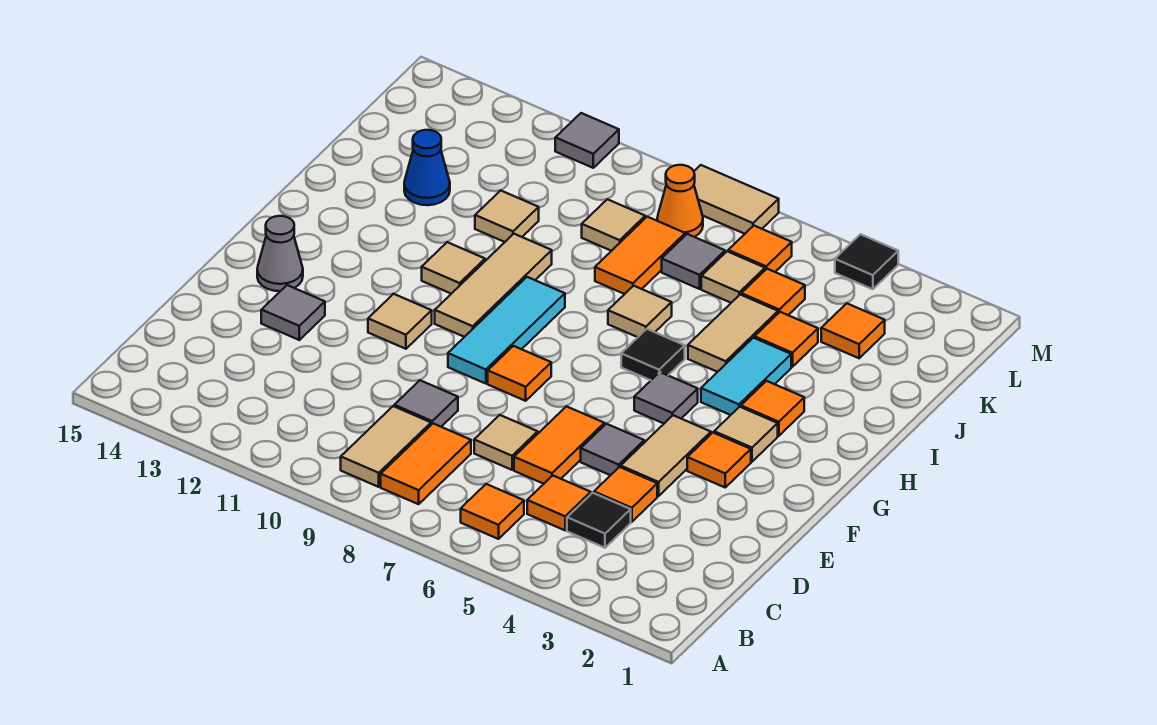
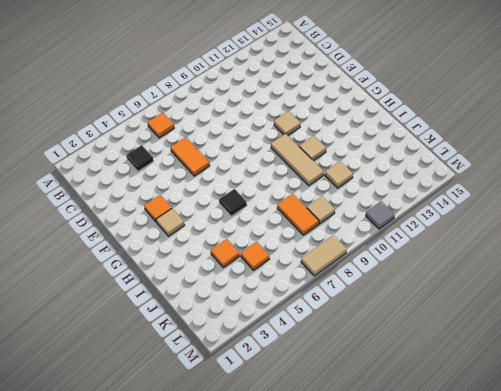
none -> orange tile B8:C8 level 1
none -> tan tile B9:C9 level 1
none -> orange tile C5 level 1
none -> orange tile D4 level 1

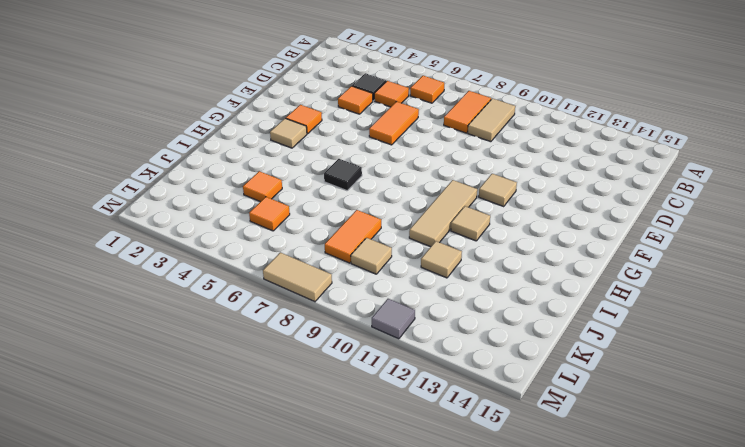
none -> tan tile D7 level 1
none -> grey tile D9 level 1
none -> tan tile E4:F4 level 1
none -> grey tile E5 level 1

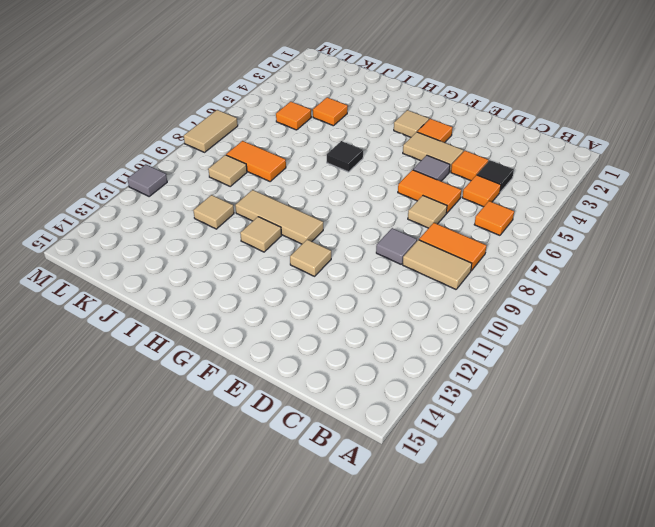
none -> grey tile E13 level 1
none -> orange tile F8 level 1
none -> cyan tile F9:H9 level 1
none -> grey cone F14 level 1

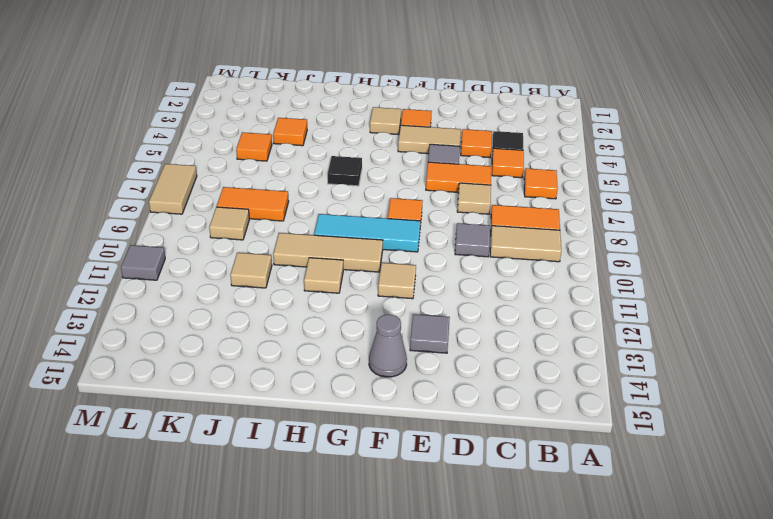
none -> grey tile G5 level 1
none -> orange tile H3 level 1
none -> cyan tile H4:I4 level 1
none -> tan tile I5:J5 level 1

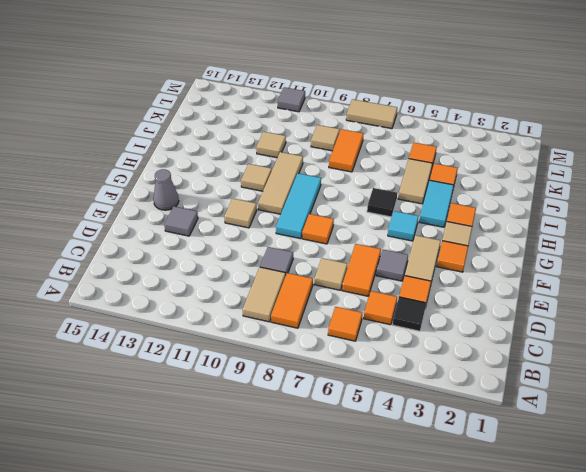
cyan tile G5 level 1 -> grey tile G5 level 1
none -> tan tile I7 level 1
none -> blue cone J13 level 1
none -> orange tile K3 level 1
none -> tan tile K6 level 1

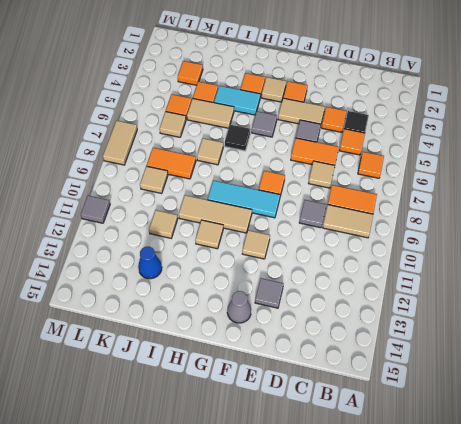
none -> grey tile K7 level 1
none -> orange tile L6 level 1
none -> orange cone L8 level 1
none -> black tile M4 level 1

